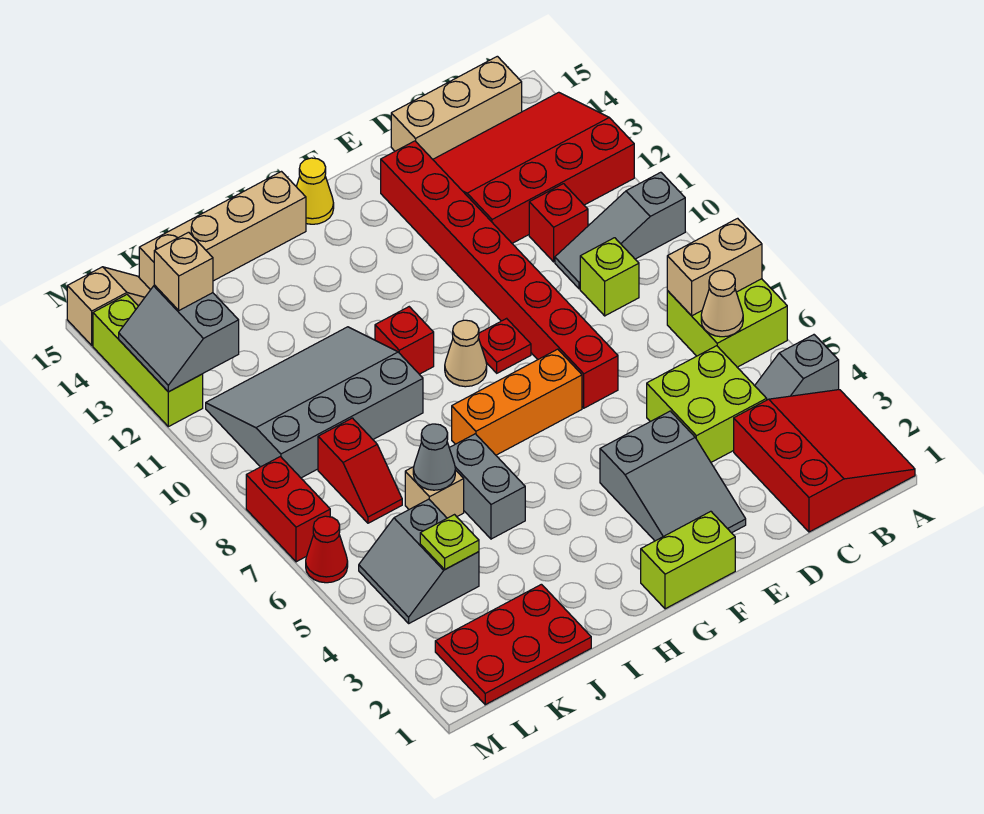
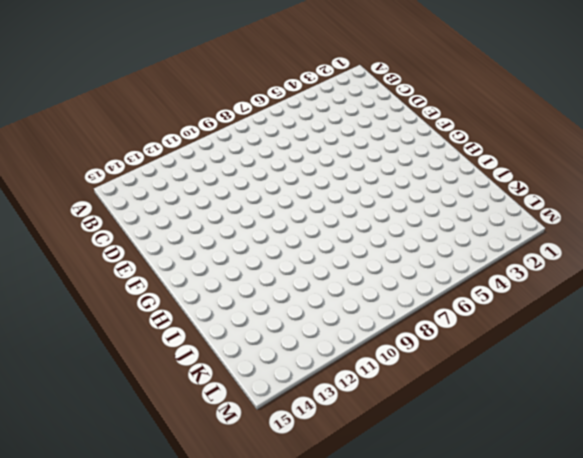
none -> red slope A1:C3 level 1 top C
none -> grey slope A4:B4 level 1 top A
none -> lime brick A6:B7 level 1
none -> grey slope A10:C10 level 1 top A

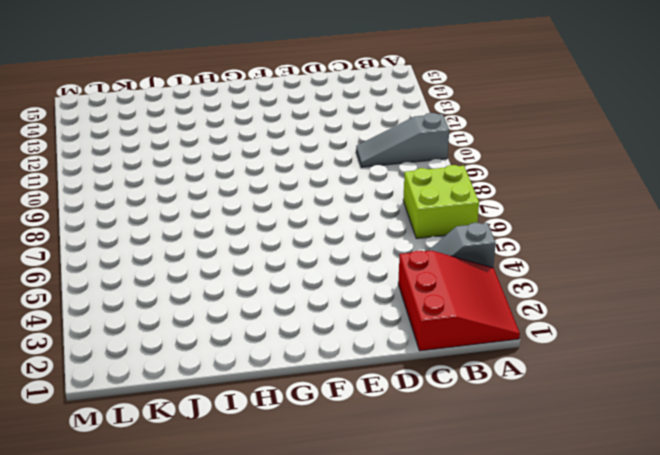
none -> red slope A12:D14 level 1 top 12
none -> tan brick B15:D15 level 1
none -> lime brick C4:D5 level 1
none -> lime brick C9 level 1

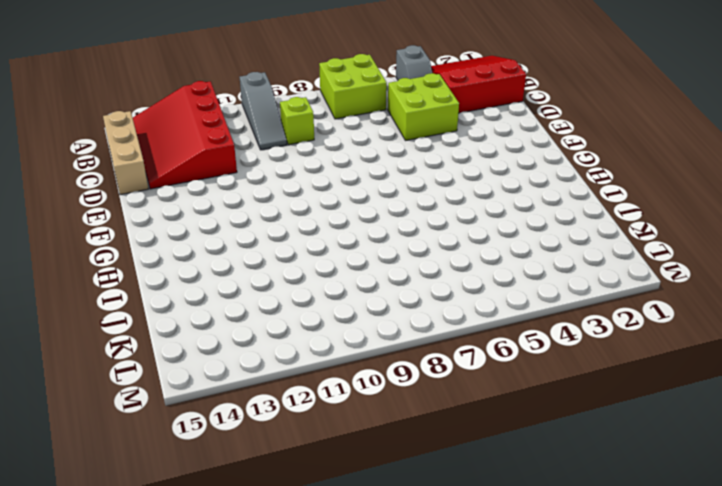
none -> red brick C11 level 1
none -> grey slope E2:F4 level 1 top 4
none -> red brick E7:E14 level 1
none -> lime brick F1:G1 level 1

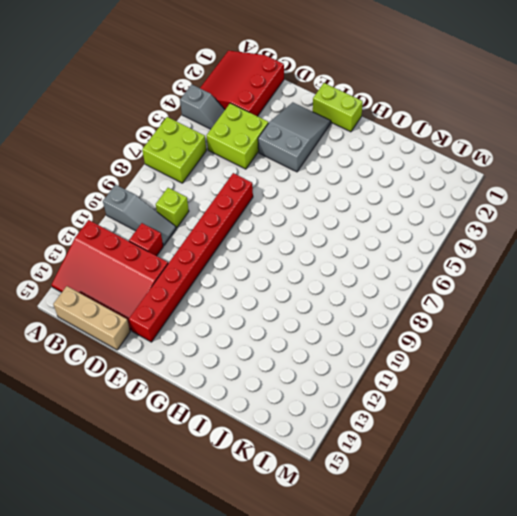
none -> orange brick F7:H7 level 1
none -> red plate F9 level 1
none -> tan cone G9 level 1
none -> yellow cone G15 level 1

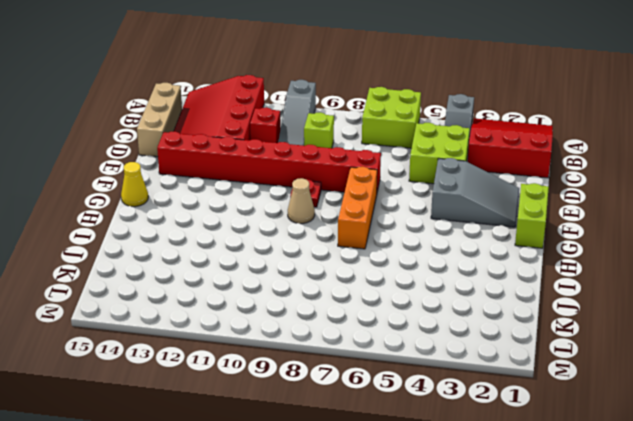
none -> red brick H10 level 1
none -> tan brick H15:K15 level 1
none -> grey brick I5:I6 level 1
none -> grey slope I9:L11 level 1 top 9

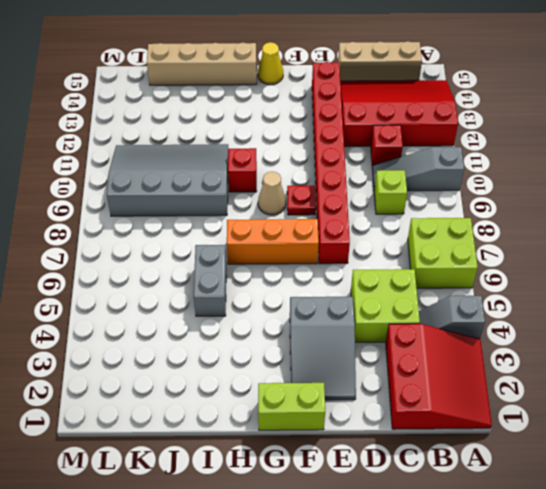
none -> red plate J1:L2 level 1
none -> tan brick J6 level 1
none -> grey slope K4:L5 level 1 top K
none -> red slope K7:K8 level 1 top 8

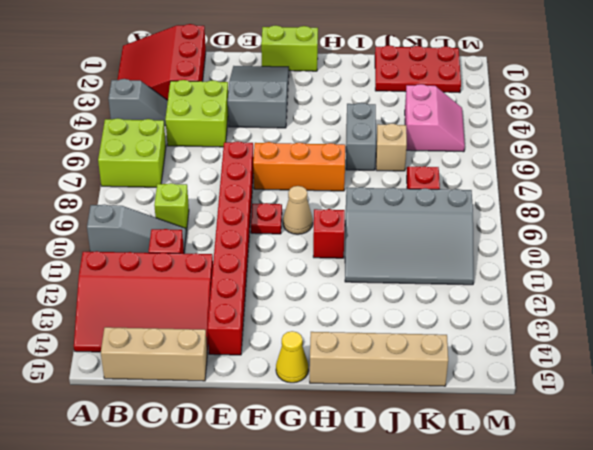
pink slope K4:L5 level 1 top K -> grey slope K4:L5 level 1 top K
none -> tan slope L15:M15 level 1 top M
none -> red cone M6 level 1
none -> red brick M7:M8 level 1
none -> lime brick M12:M14 level 1

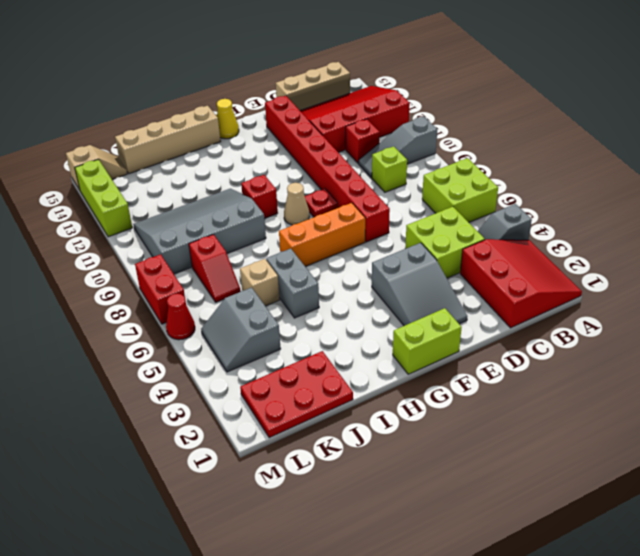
none -> tan brick A7:B7 level 2
none -> tan cone B6 level 2
none -> grey cone J6 level 2
none -> lime plate K4 level 2

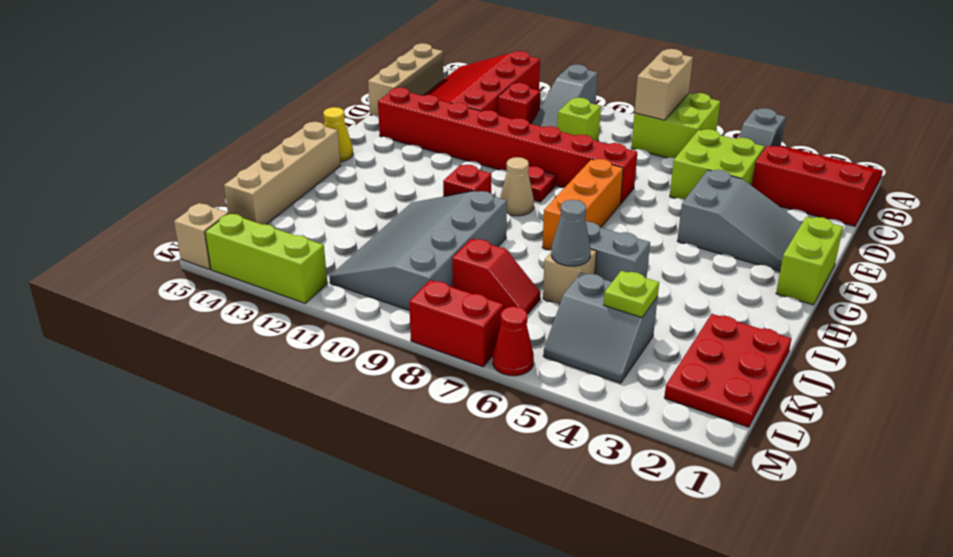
none -> tan cone B6 level 2
none -> grey slope L12:M13 level 2 top L
none -> tan brick L13 level 3

